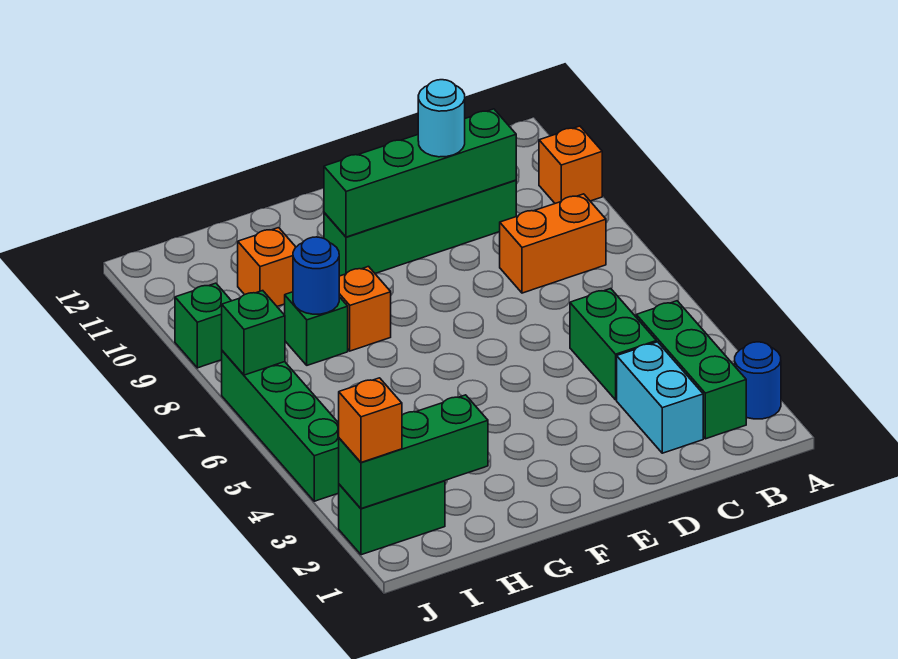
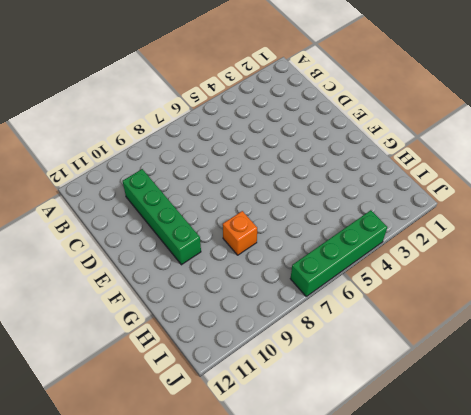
none -> blue round brick A2 level 1
none -> orange brick A10 level 1
none -> green brick B2:B4 level 1

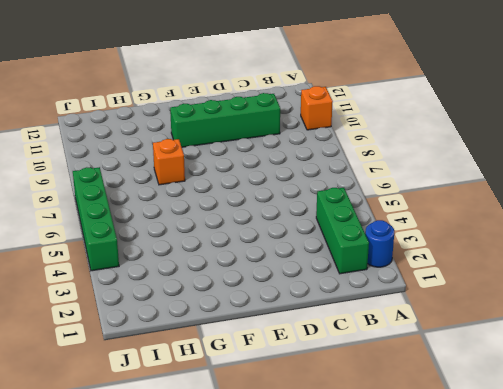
none -> orange brick B8:C8 level 1
none -> cyan brick C2:C3 level 1
none -> green brick C4:C5 level 1

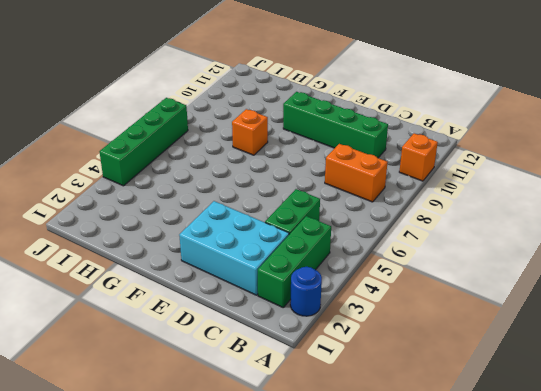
cyan brick C2:E3 level 1 -> cyan brick C2:C3 level 1
none -> green brick H8 level 1
none -> orange brick H10 level 1
none -> green brick I2:J2 level 1

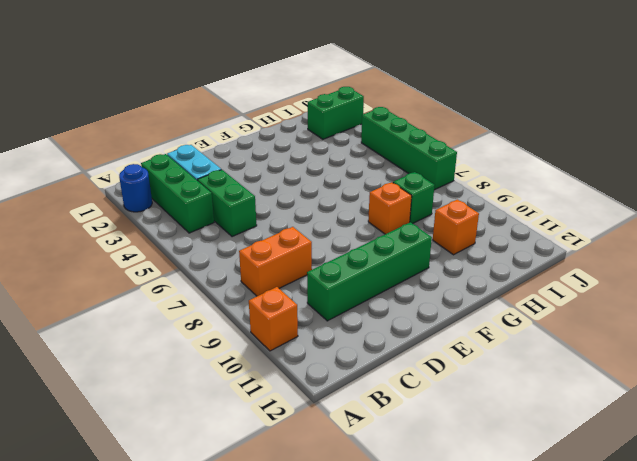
none -> green brick J9 level 1
none -> green brick C10:F10 level 2
none -> green brick H2:J2 level 2

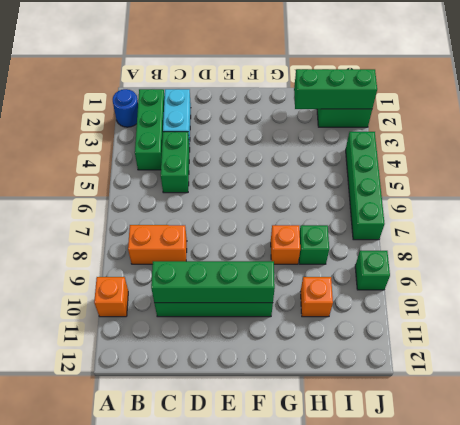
none -> blue round brick H8 level 2
none -> green brick J7 level 2
none -> cyan round brick D10 level 3

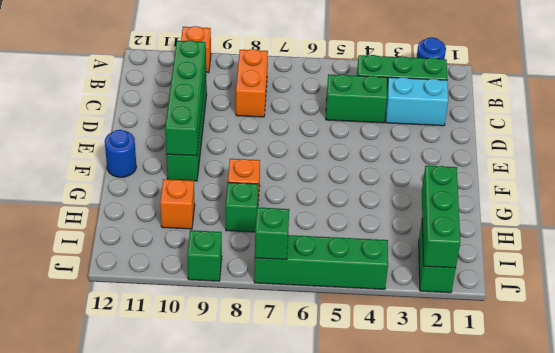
blue round brick F12 level 1 -> blue round brick H8 level 2
none -> cyan round brick D10 level 3
none -> orange brick J2 level 3

